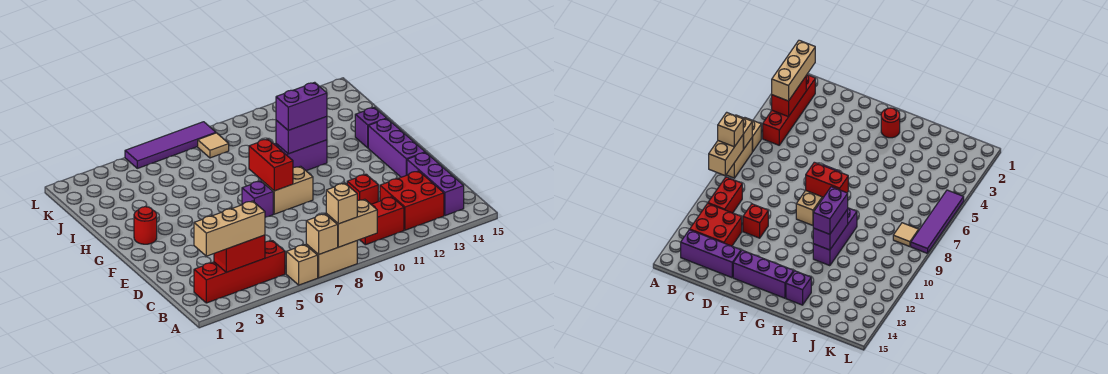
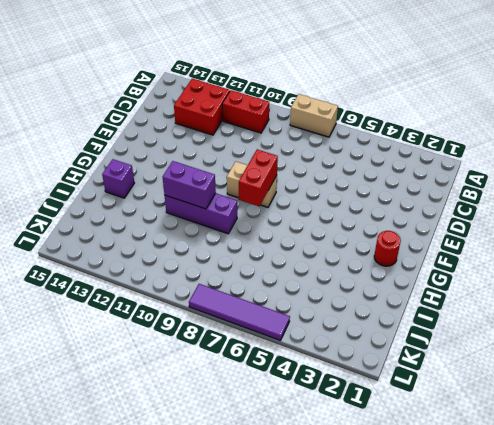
none -> tan brick A6 level 1
none -> red brick B2:B5 level 1
none -> purple brick B14:D14 level 1

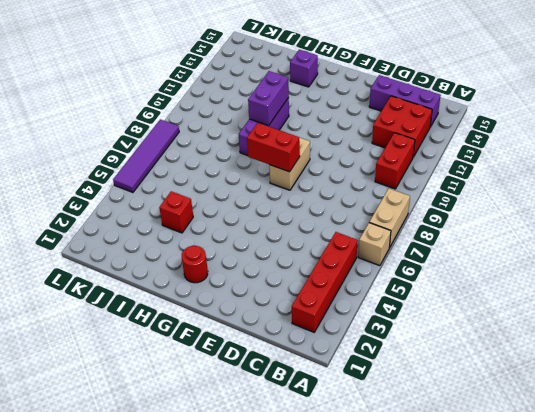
red brick I4 level 1 -> red brick D11 level 1
none -> purple brick E14:G14 level 1
none -> purple brick F7 level 1
none -> tan tile K8 level 1

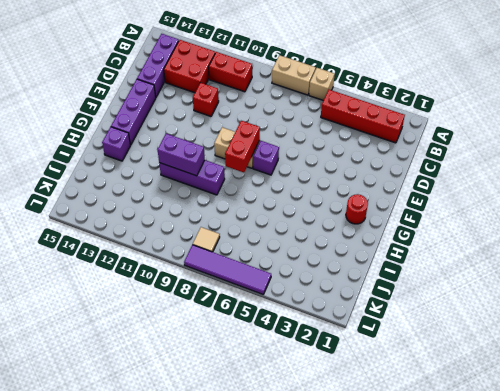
none -> tan brick A7 level 2
none -> tan brick A8:A9 level 2
none -> red brick B3:B4 level 2

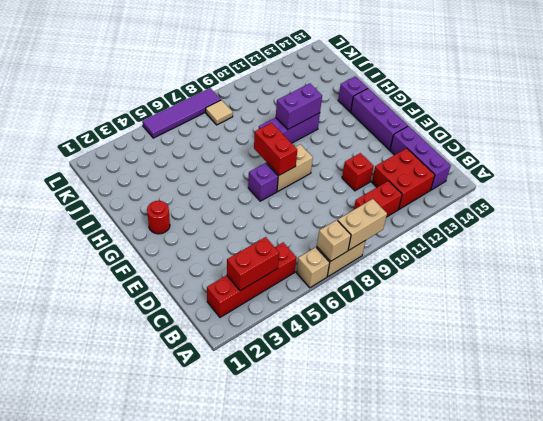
none -> tan brick A8 level 3
none -> tan brick B2:B4 level 3
none -> purple brick H10:H11 level 3

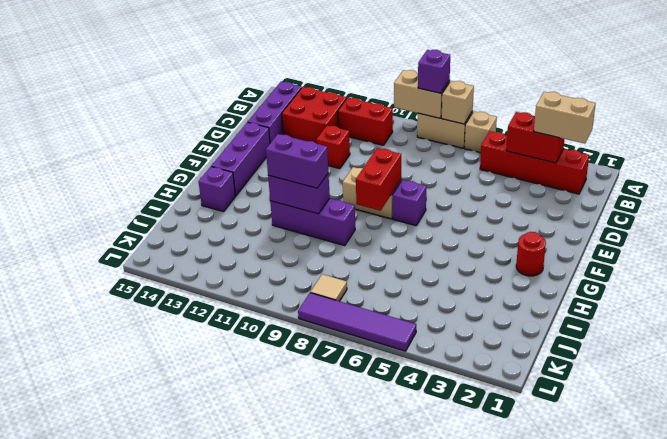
purple brick A8 level 3 -> tan brick A8 level 3
tan brick B2:B3 level 3 -> tan brick B2:B4 level 3

